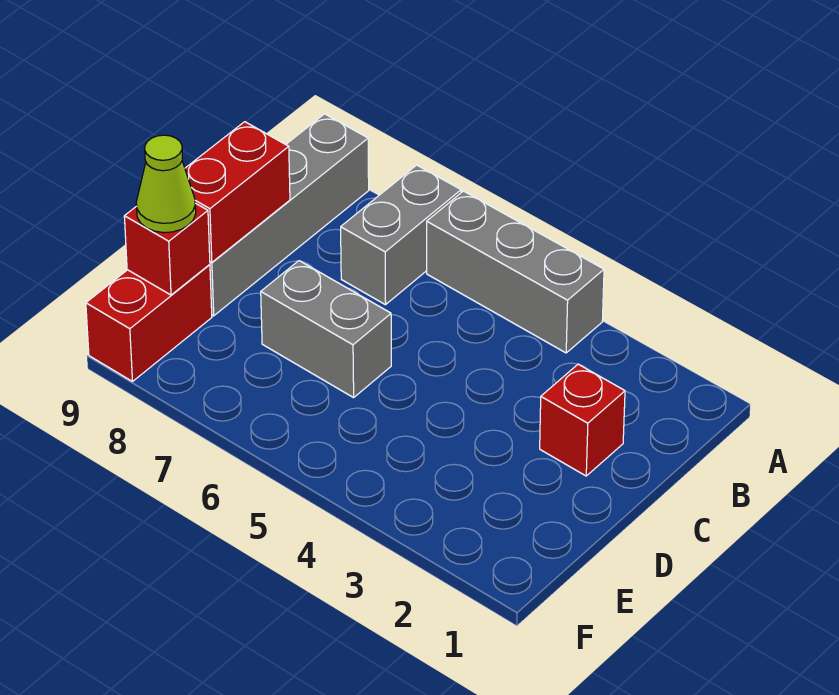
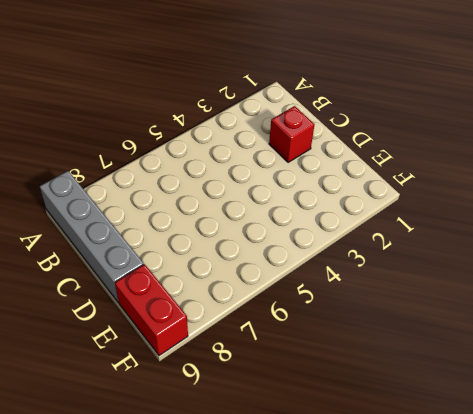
none -> grey brick A4:A6 level 1
none -> grey brick A7:B7 level 1

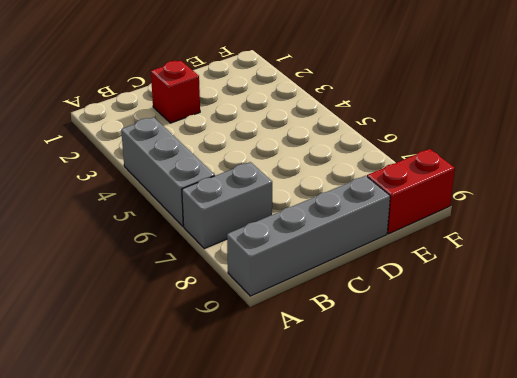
none -> grey brick D6:D7 level 1
none -> red brick C9:D9 level 2

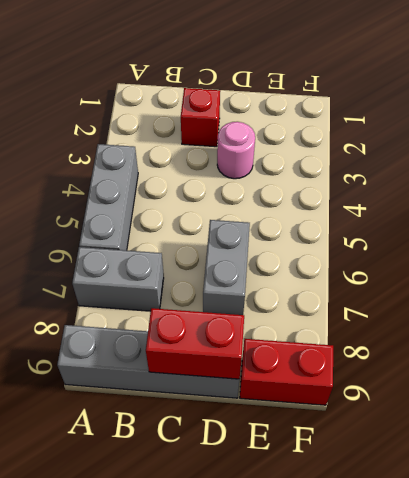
pink round brick D3 level 1 -> none
none -> red brick E9 level 2
none -> lime cone E9 level 3

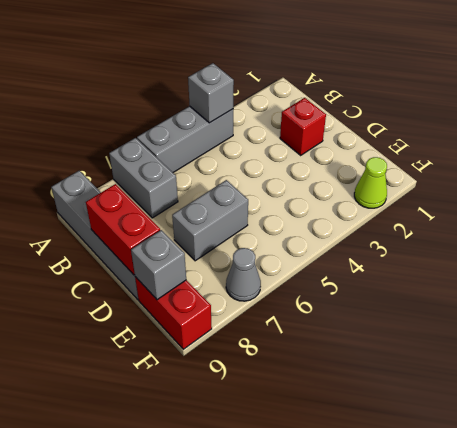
grey brick A4 level 2 -> none
grey brick E9 level 2 -> red brick E9 level 2
lime cone F2 level 1 -> lime cone E9 level 3
grey cone F7 level 1 -> none

